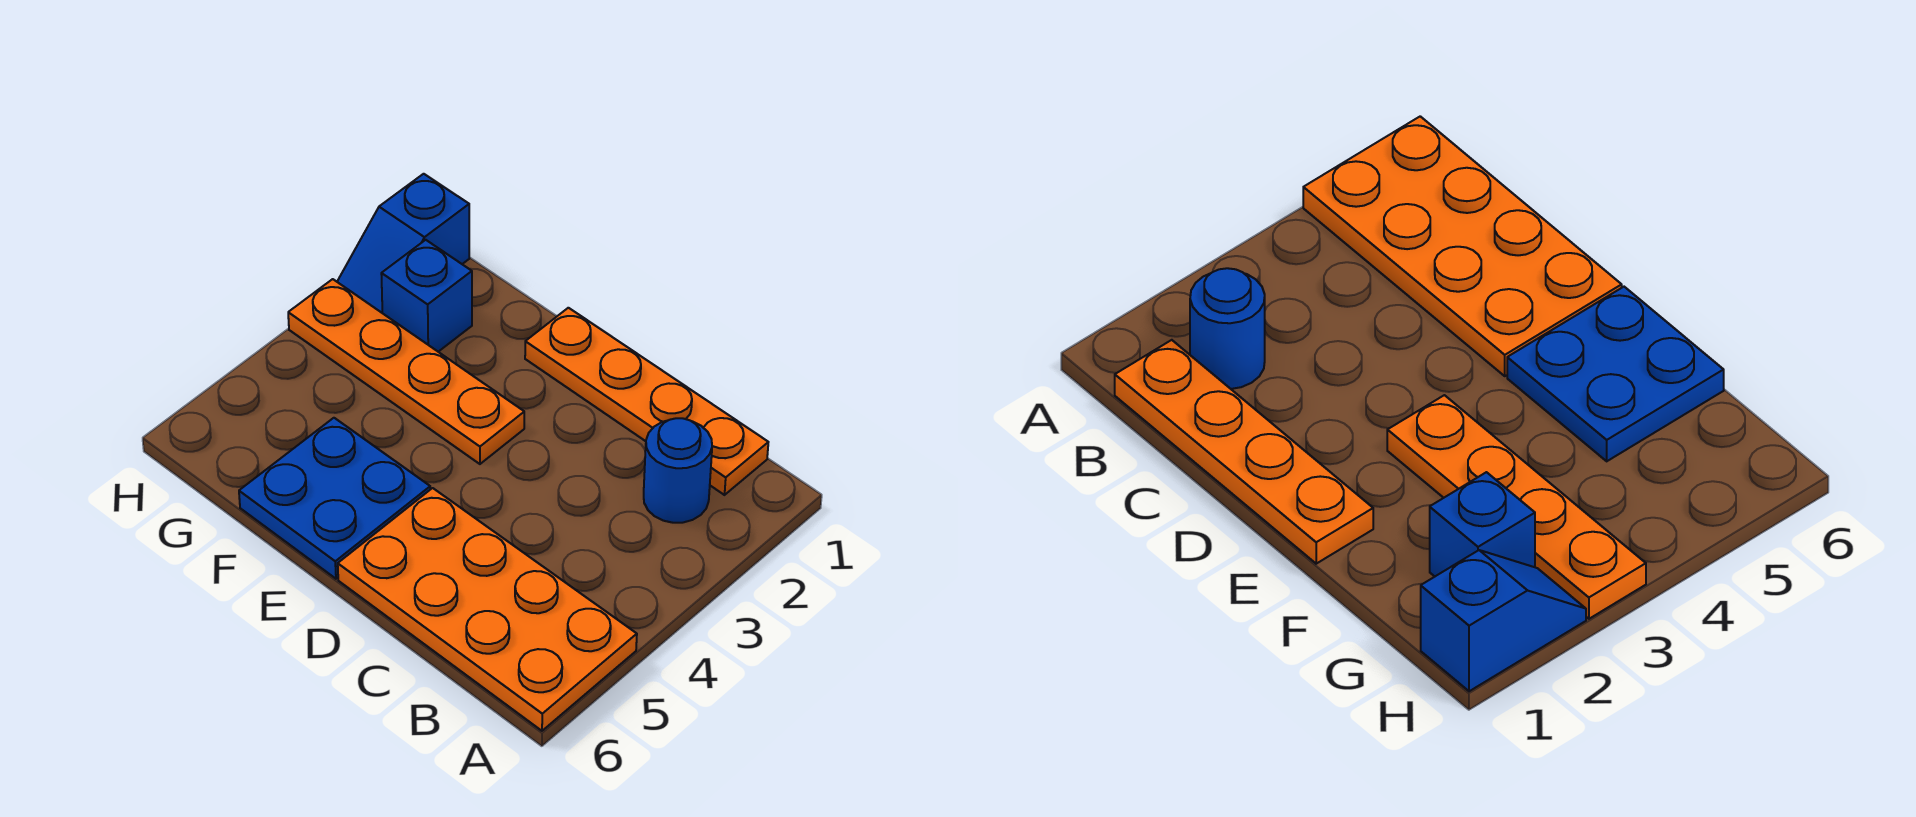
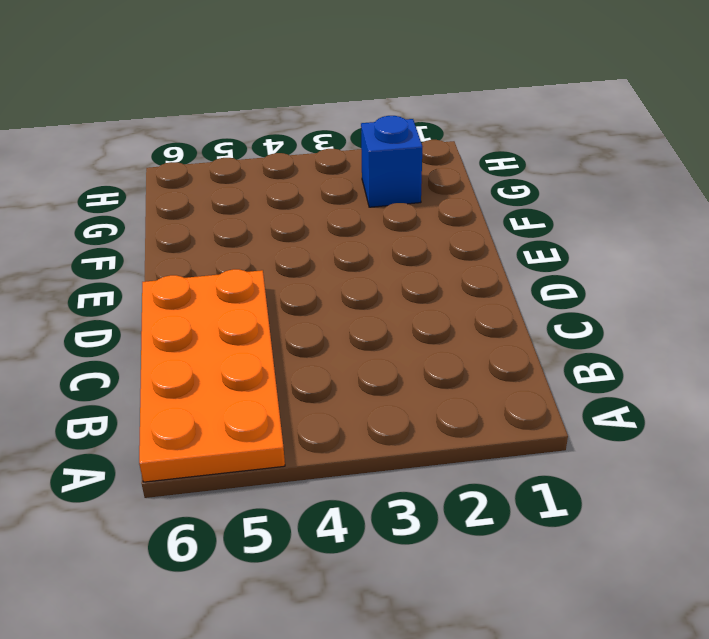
none -> orange plate B1:E1 level 1
none -> blue round brick B2 level 1

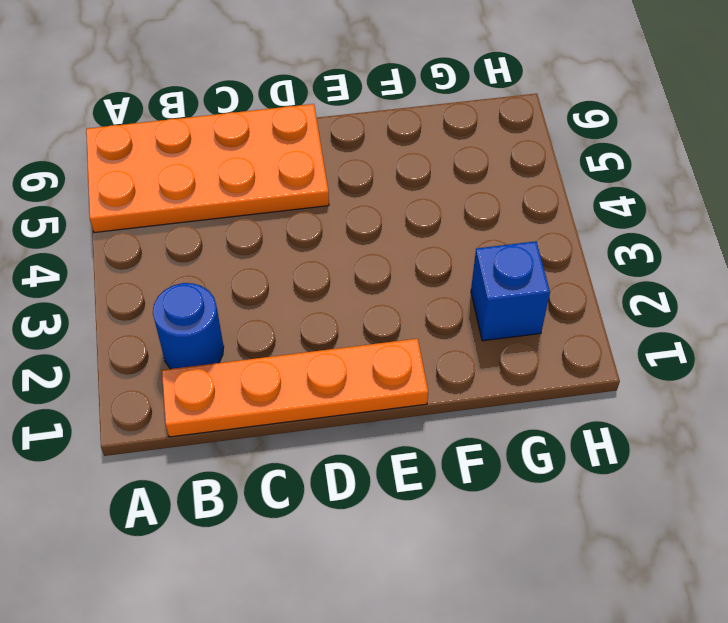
none -> orange plate E3:H3 level 1
none -> blue plate E5:F6 level 1

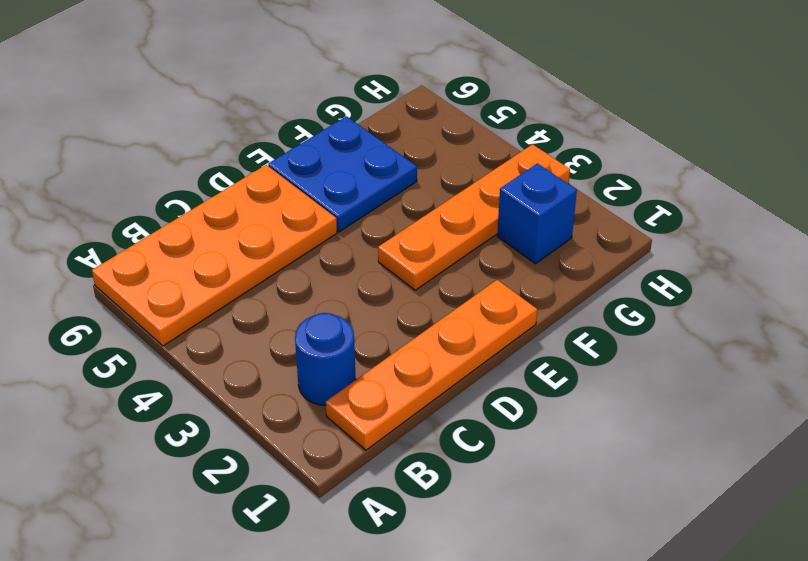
none -> blue slope H1:H2 level 1 top 1

